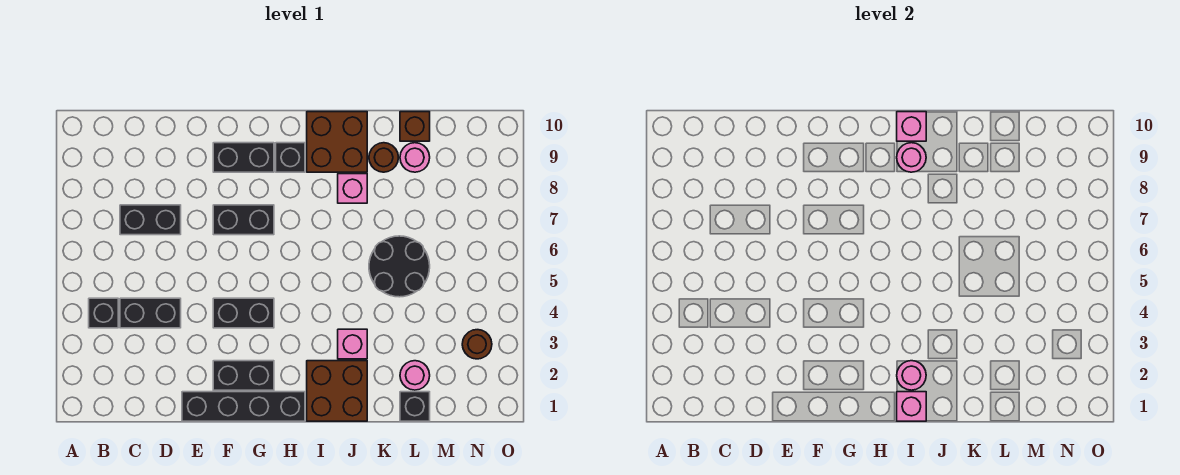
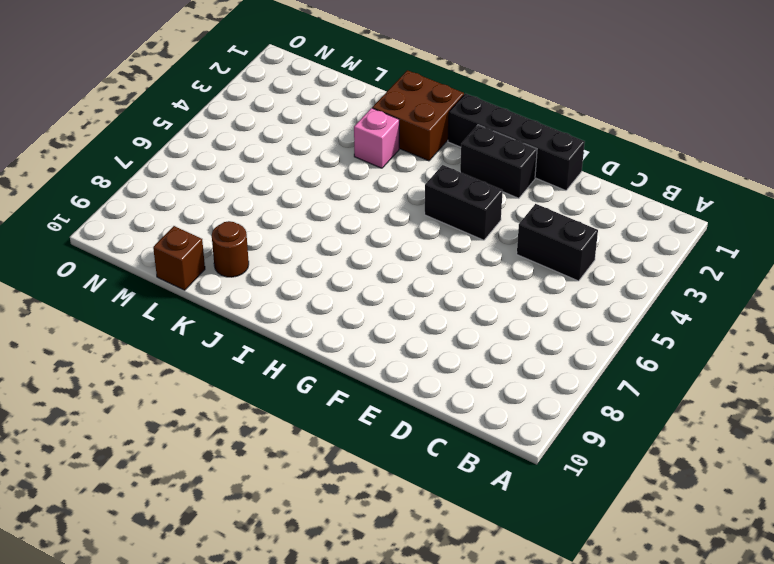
none -> black brick B4 level 1
none -> black brick C7:D7 level 1
none -> black brick F7:G7 level 1

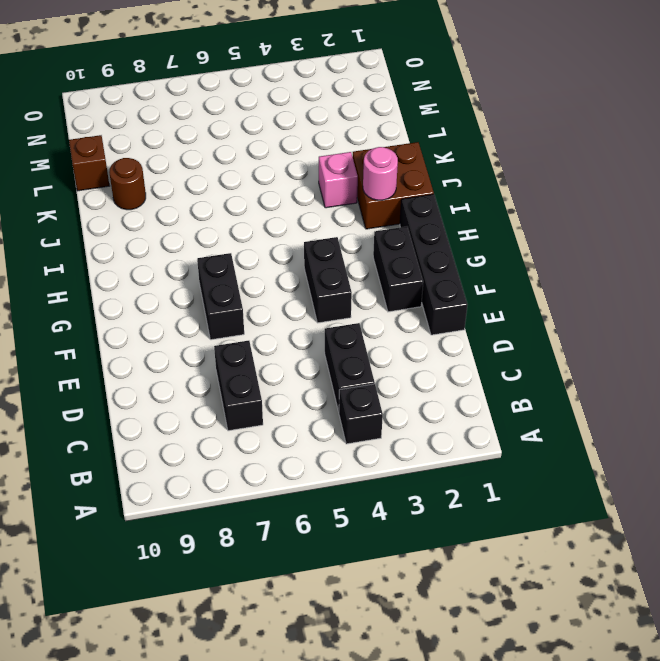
none -> black brick F9:G9 level 1
none -> black brick H9 level 1
none -> brown brick I9:J10 level 1

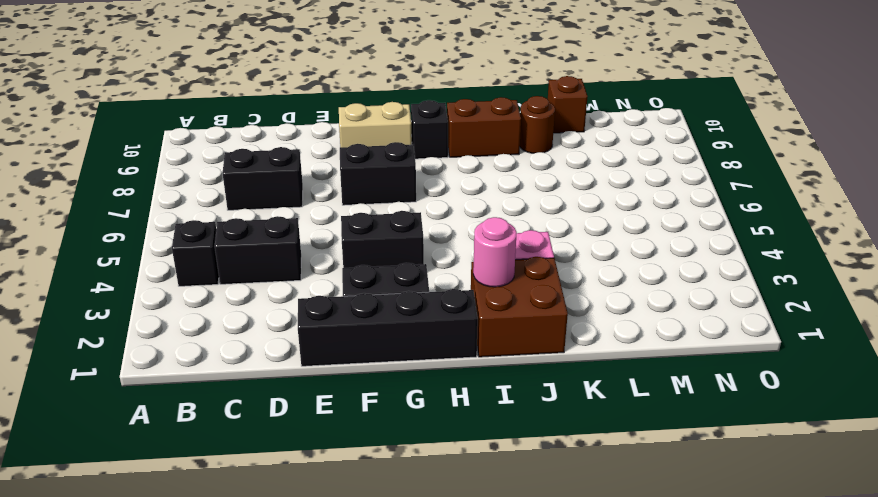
tan brick F9:G9 level 1 -> black brick F9:G9 level 1
brown brick I9:J9 level 1 -> brown brick I9:J10 level 1
none -> pink brick J8 level 1
none -> black round brick K5:L6 level 1
none -> black brick L1 level 1

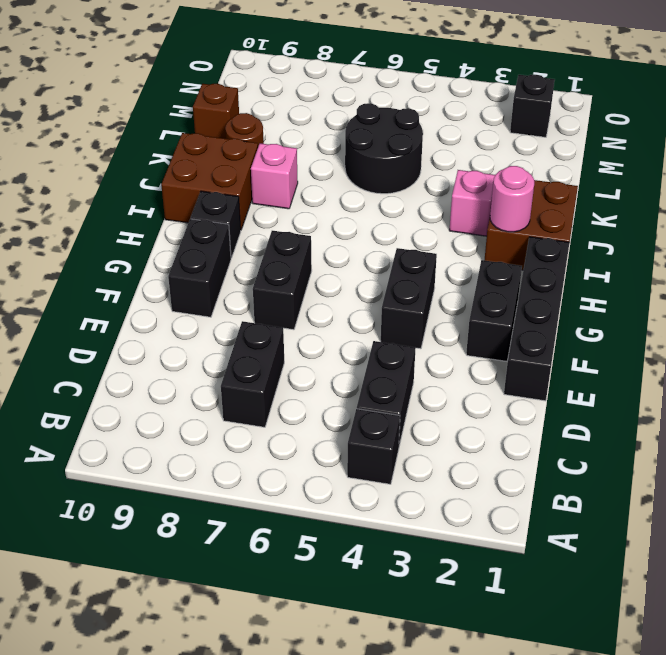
black brick N2 level 1 -> black brick L1 level 1
none -> pink round brick L2 level 1
none -> pink round brick L9 level 1
none -> brown round brick N3 level 1

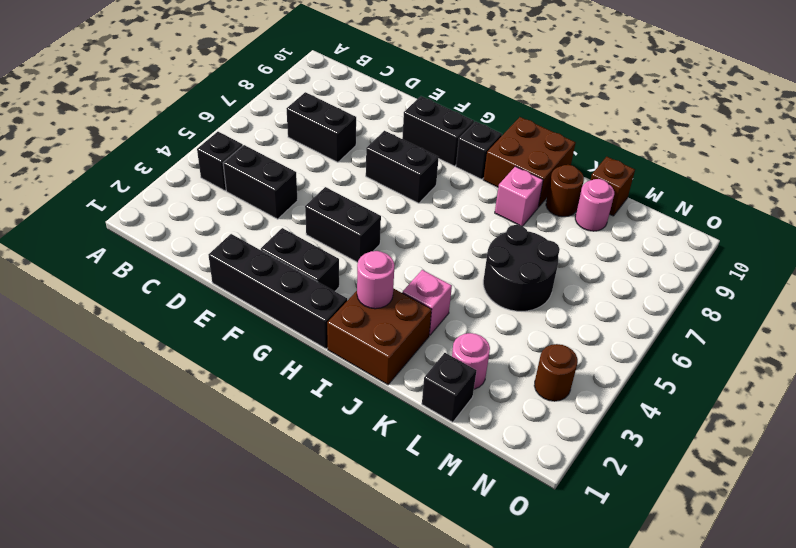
none -> pink brick I1 level 2
none -> pink round brick I9 level 2
none -> pink brick I10 level 2

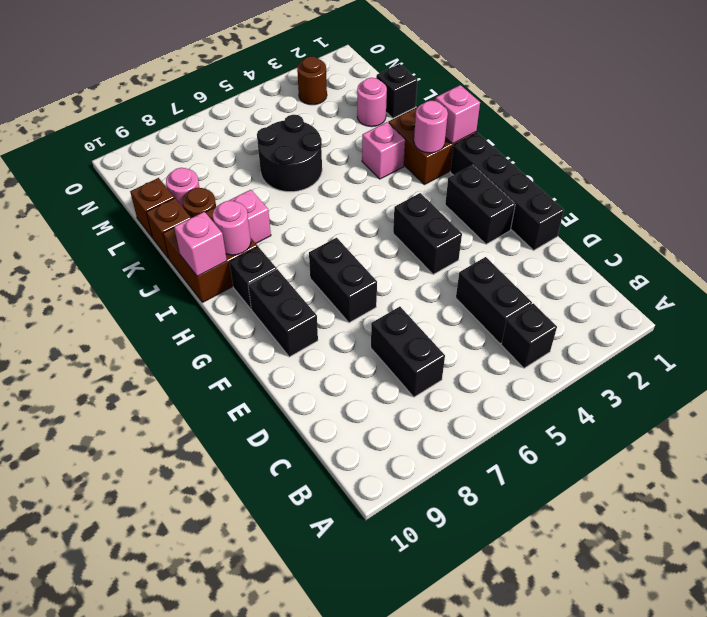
brown brick K10 level 1 -> none

